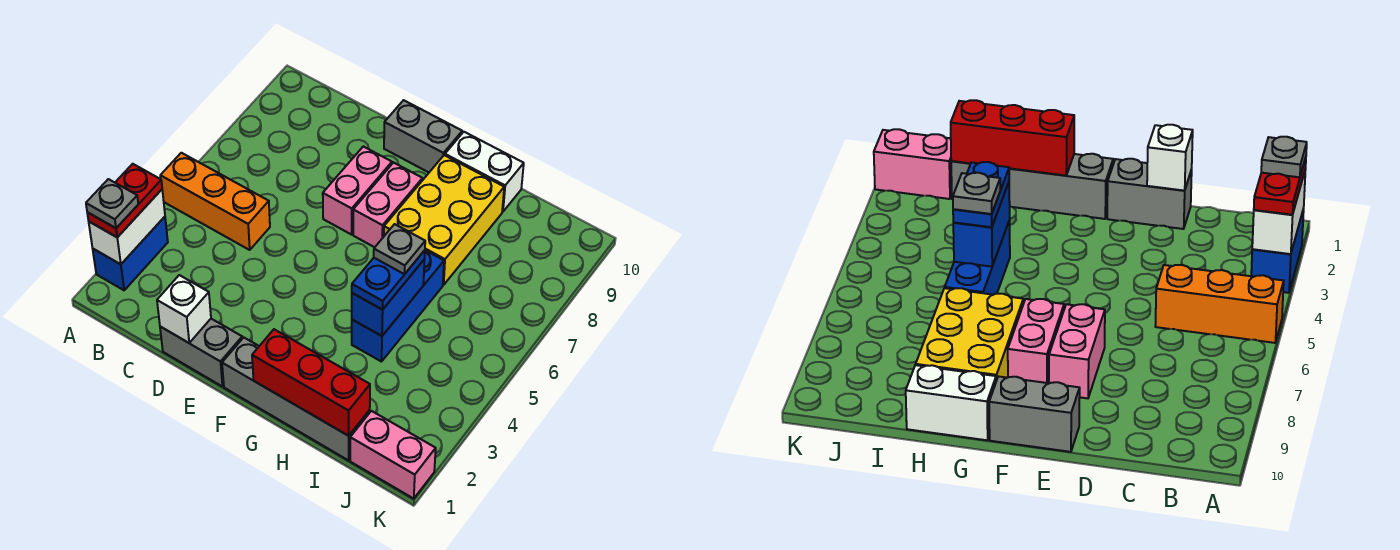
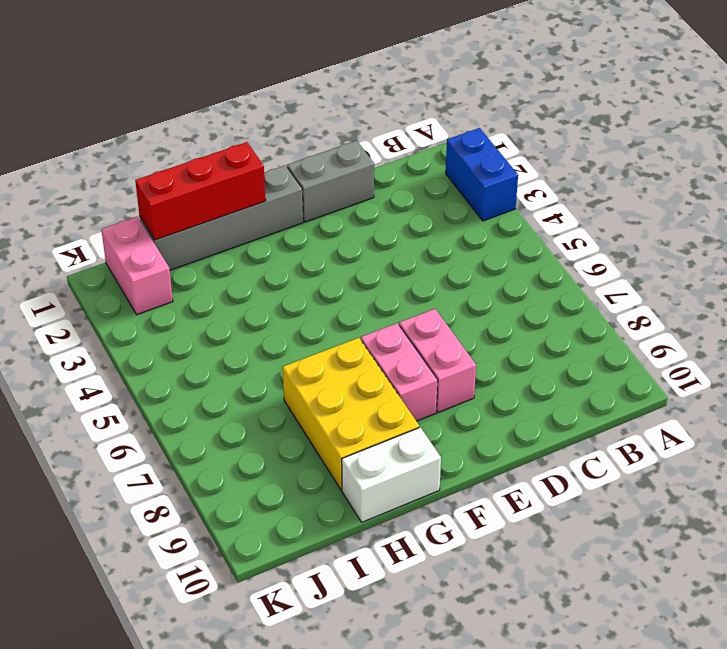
pink brick J1:J2 level 1 -> pink brick J1:K1 level 1
none -> orange brick A5:C5 level 1
none -> grey brick E10:F10 level 1
none -> blue brick H4:H6 level 1

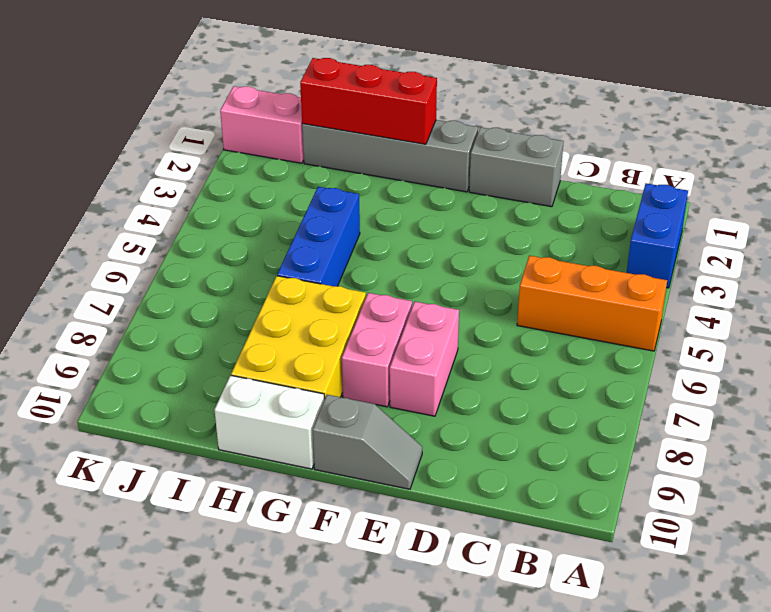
grey slope E10:F10 level 1 top F -> grey brick E10:F10 level 1
none -> white brick A2:A3 level 2
none -> white brick D1 level 2
none -> blue brick H4:H5 level 2

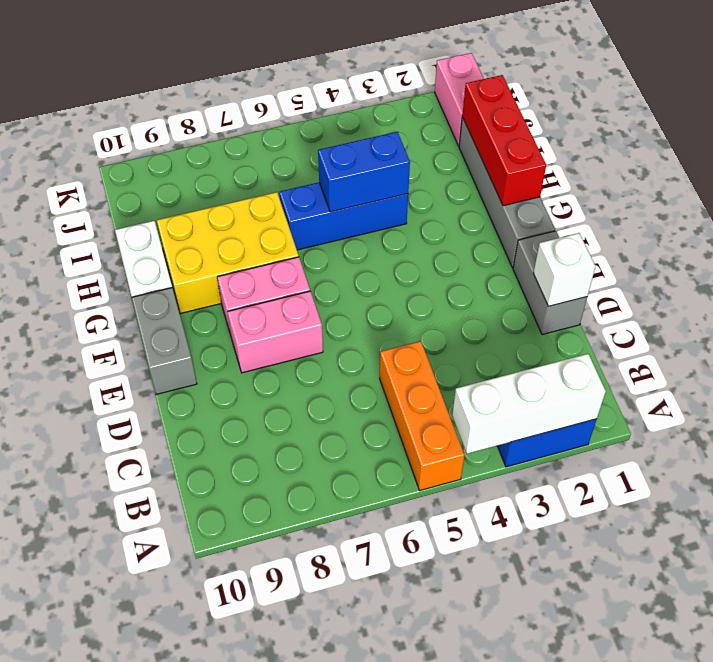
white brick A2:A4 level 2 -> white brick A2:A3 level 2
none -> red plate A2:A3 level 3
none -> blue plate H4:H5 level 3
none -> grey plate A2 level 4

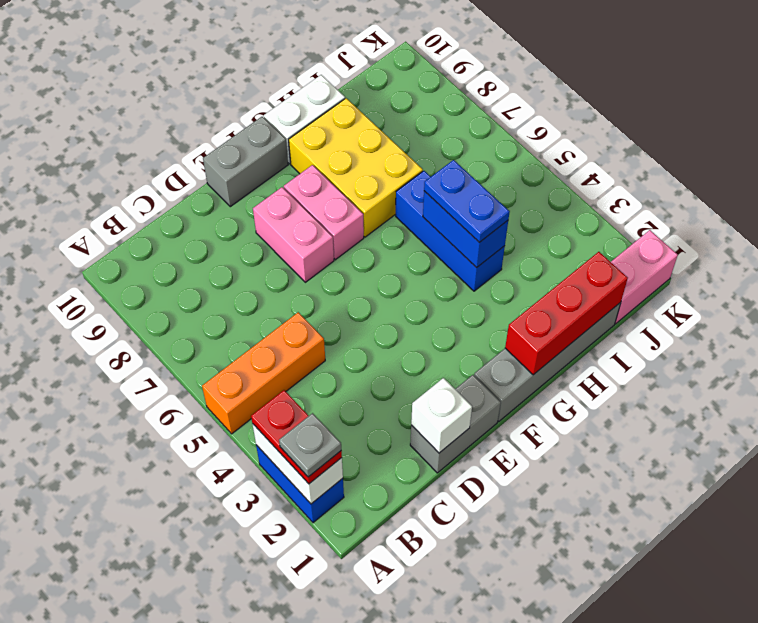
none -> grey plate H5 level 4

